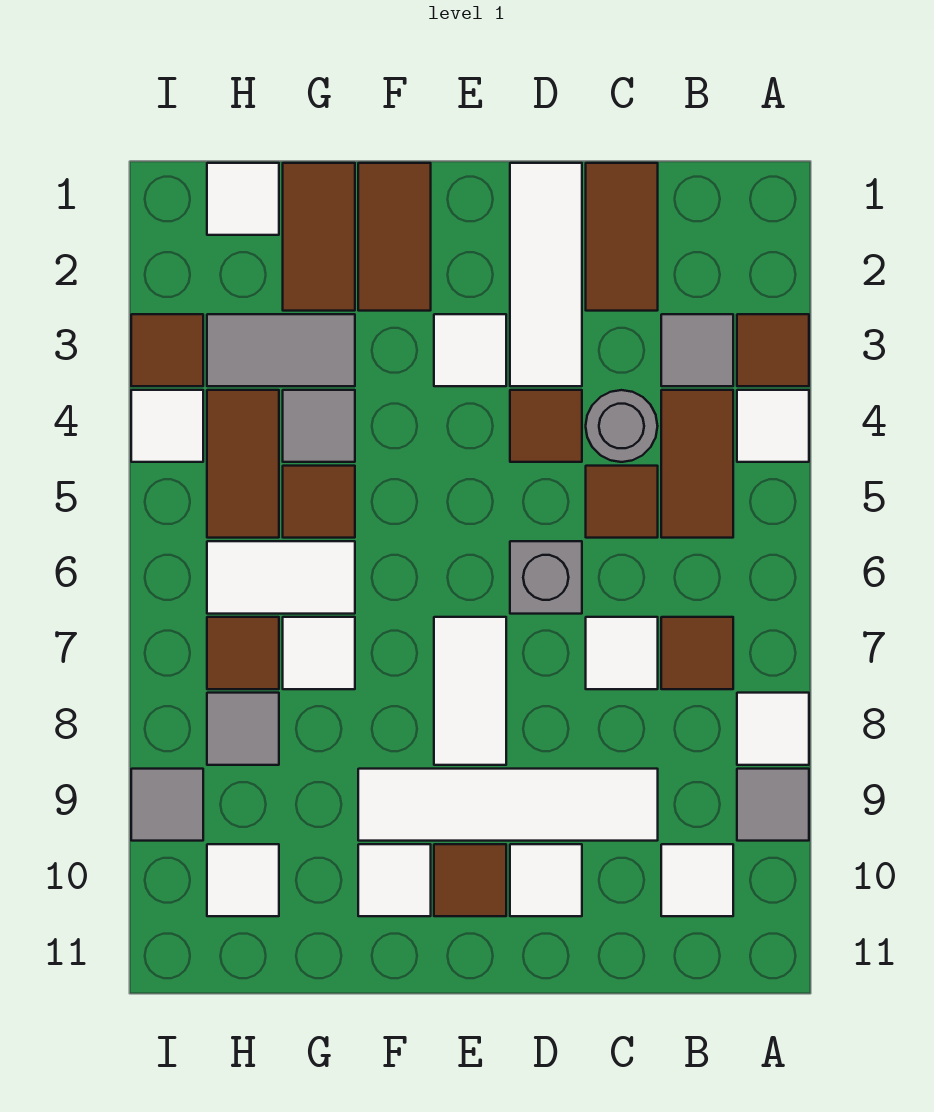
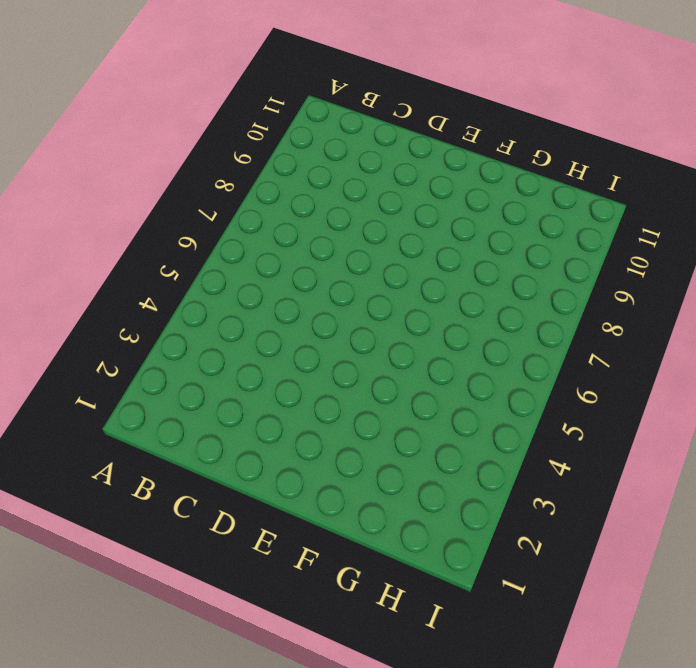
none -> brown tile A3 level 1
none -> white tile A4 level 1
none -> white tile A8 level 1
none -> grey tile A9 level 1

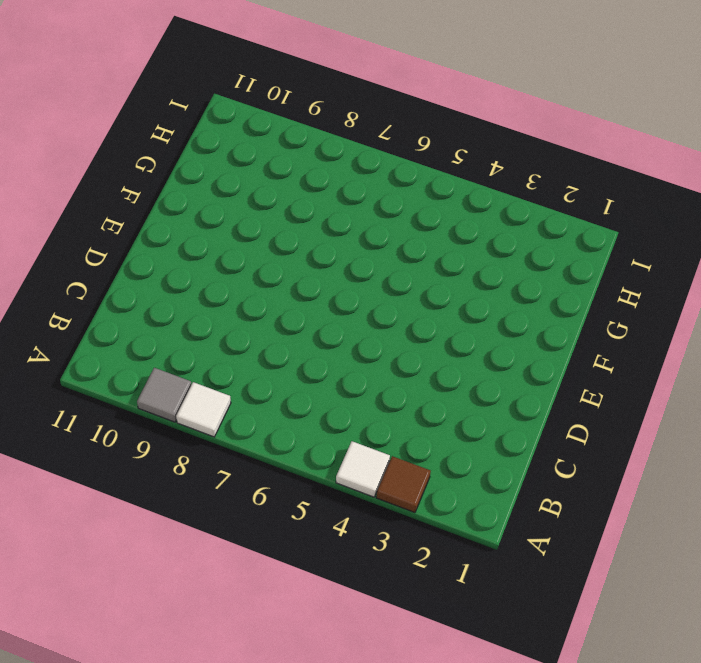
none -> grey tile B3 level 1
none -> brown tile B4:B5 level 1
none -> brown tile B7 level 1
none -> white tile B10 level 1

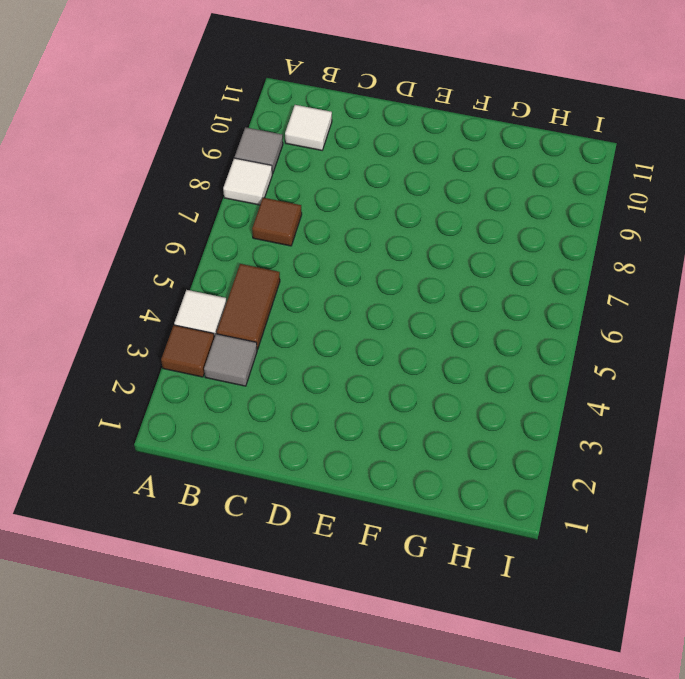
none -> brown tile C1:C2 level 1
none -> grey round brick C4 level 1
none -> brown tile C5 level 1
none -> white tile C7 level 1

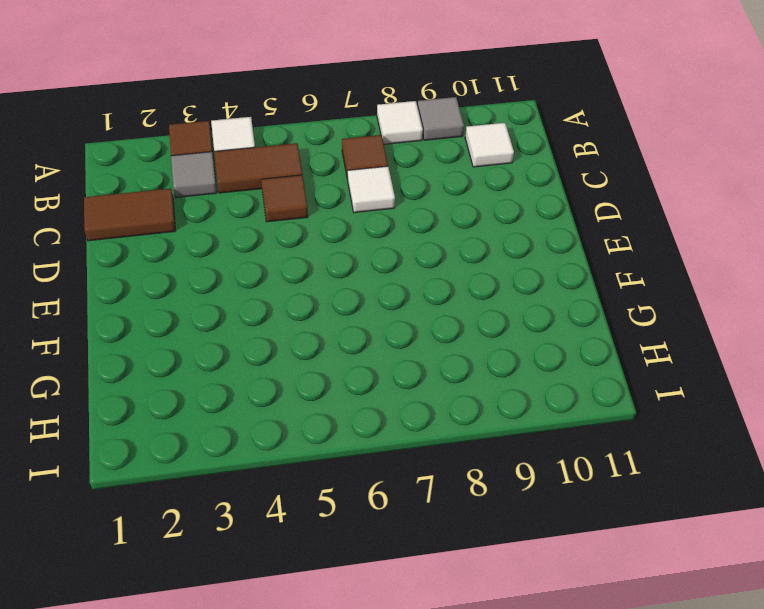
none -> grey round brick C4 level 1
none -> white tile C9:F9 level 1
none -> white tile D1:D3 level 1
none -> brown tile D4 level 1

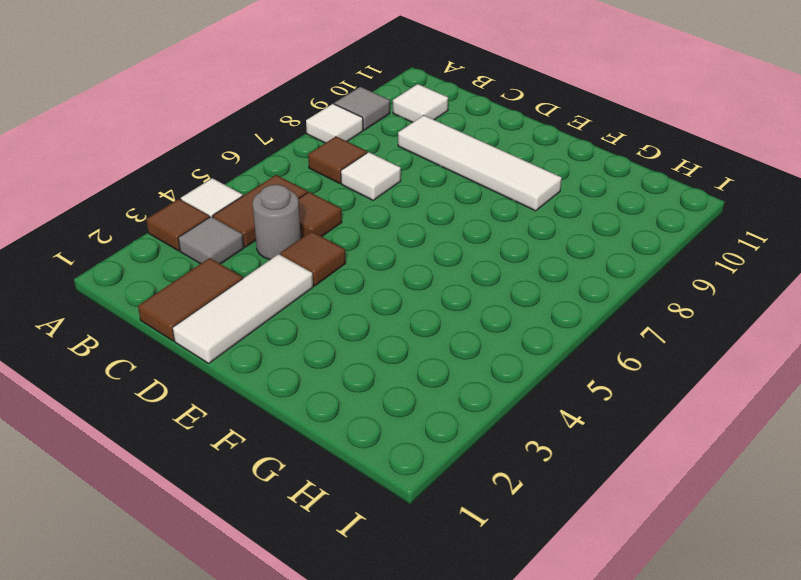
none -> grey brick D6 level 1
none -> white tile D10 level 1
none -> white tile E3 level 1
none -> white tile E7:E8 level 1

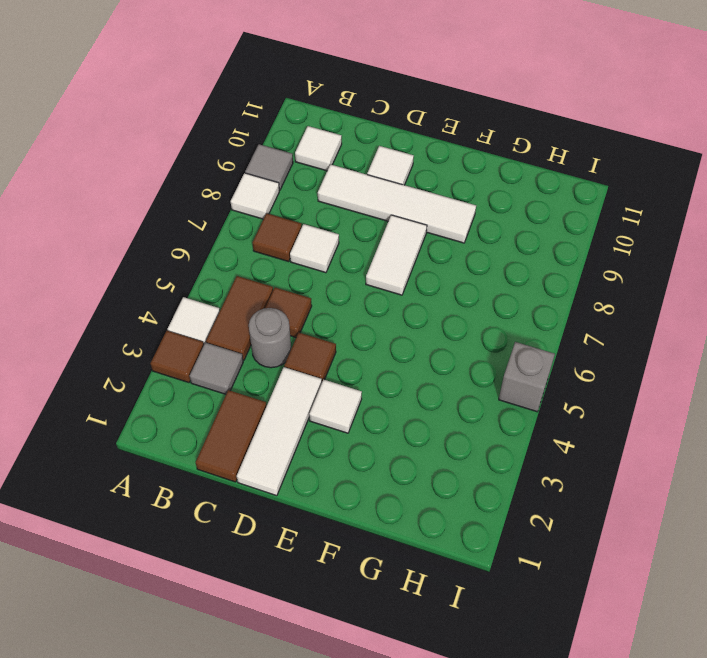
grey brick I5 level 1 -> grey brick D6 level 1
none -> brown tile E10 level 1
none -> brown tile F1:F2 level 1
none -> white tile F10 level 1
none -> brown tile G1:G2 level 1

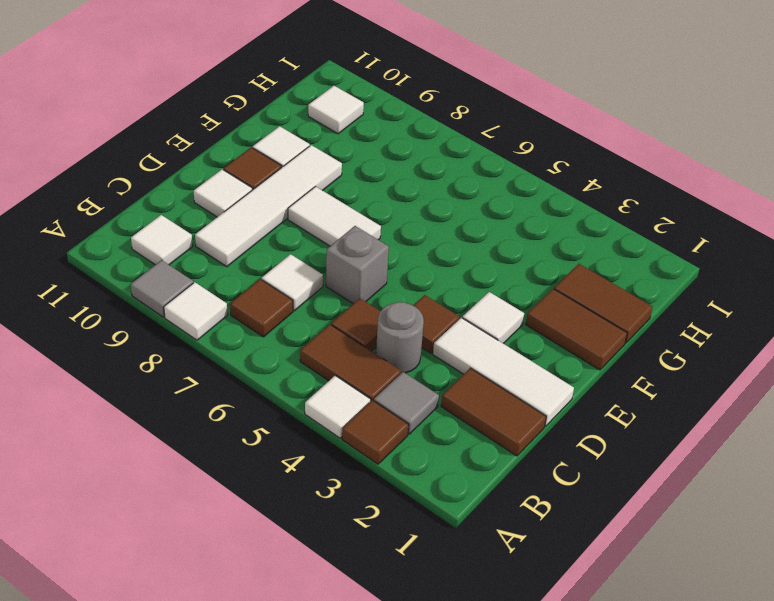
none -> grey tile G3:H3 level 1
none -> grey tile G4 level 1
none -> brown tile G5 level 1
none -> white tile G6:H6 level 1

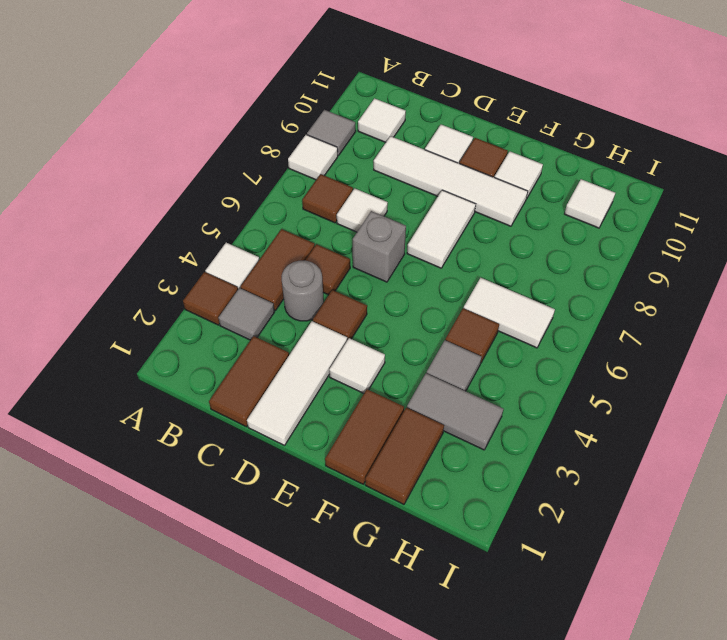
none -> white tile G7 level 1
none -> white tile H1 level 1
none -> brown tile H4:H5 level 1
none -> brown tile H7 level 1

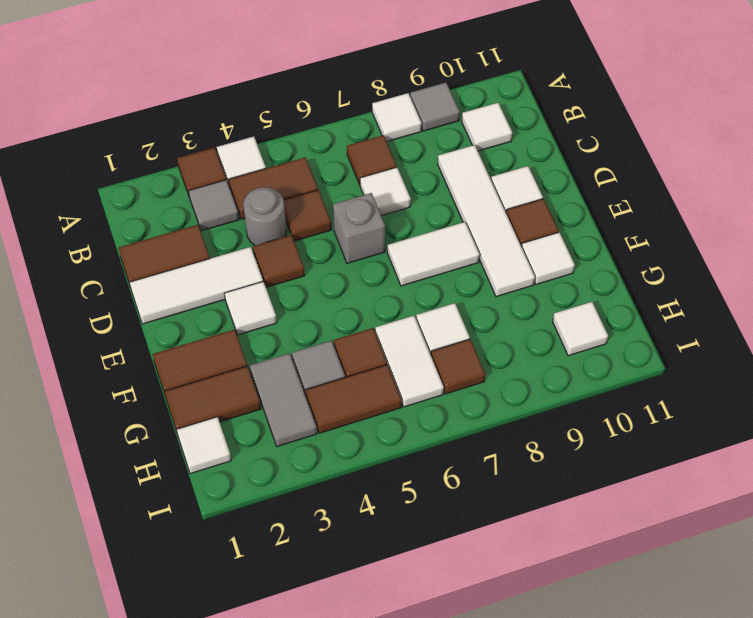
none -> grey tile H8 level 1
none -> brown tile I3 level 1
none -> white tile I4 level 1
none -> grey tile I9 level 1

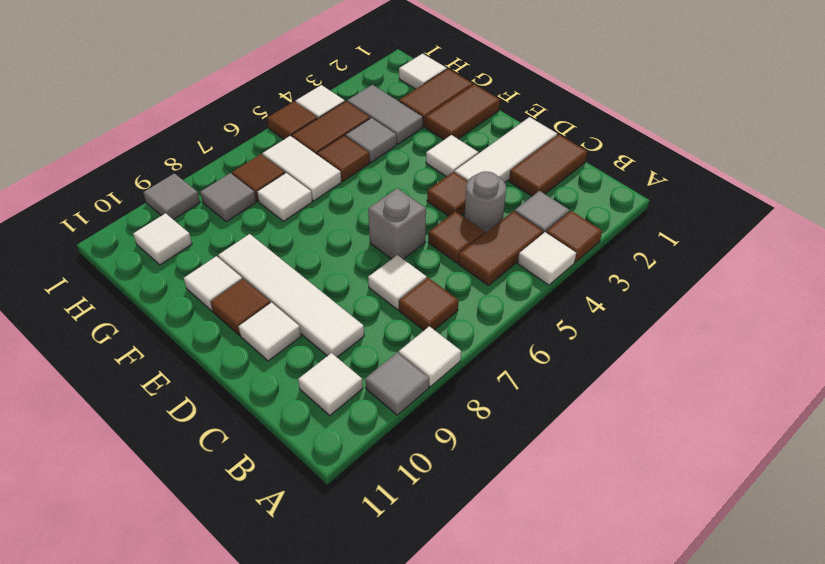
brown tile I5 level 1 -> brown tile I3 level 1
none -> white tile E7:E8 level 1

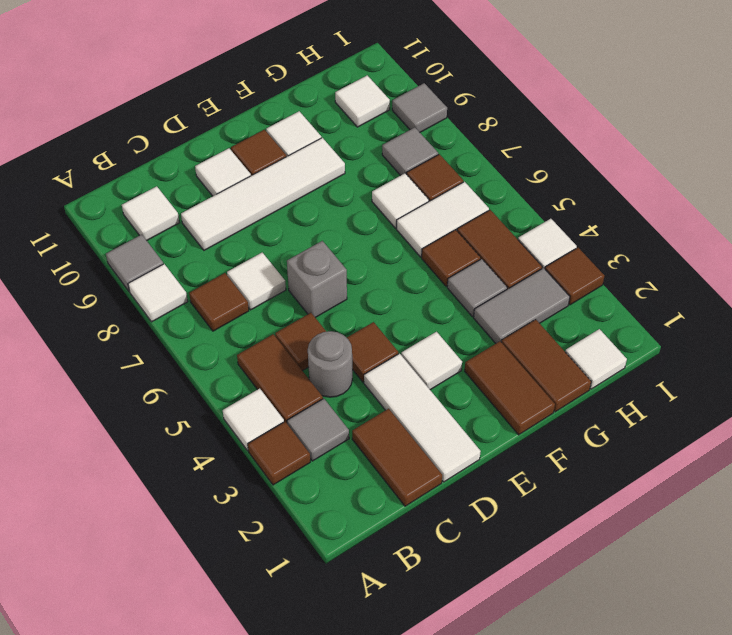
none -> white tile E7:E8 level 1

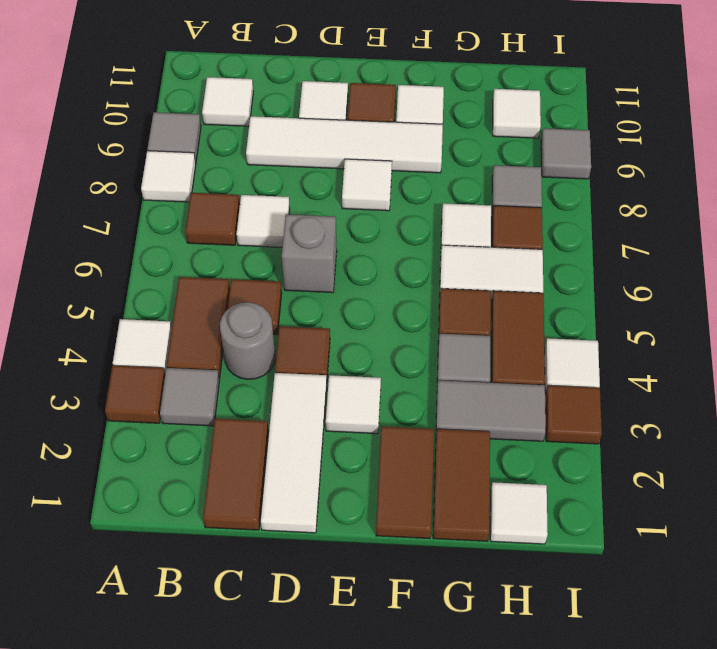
white tile E8 level 1 -> white tile E7:E8 level 1

